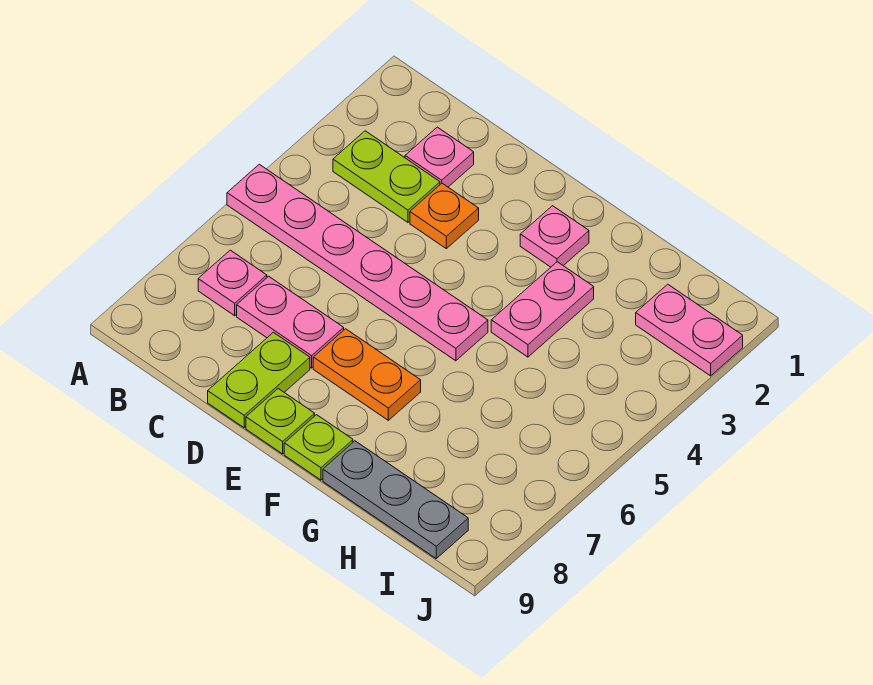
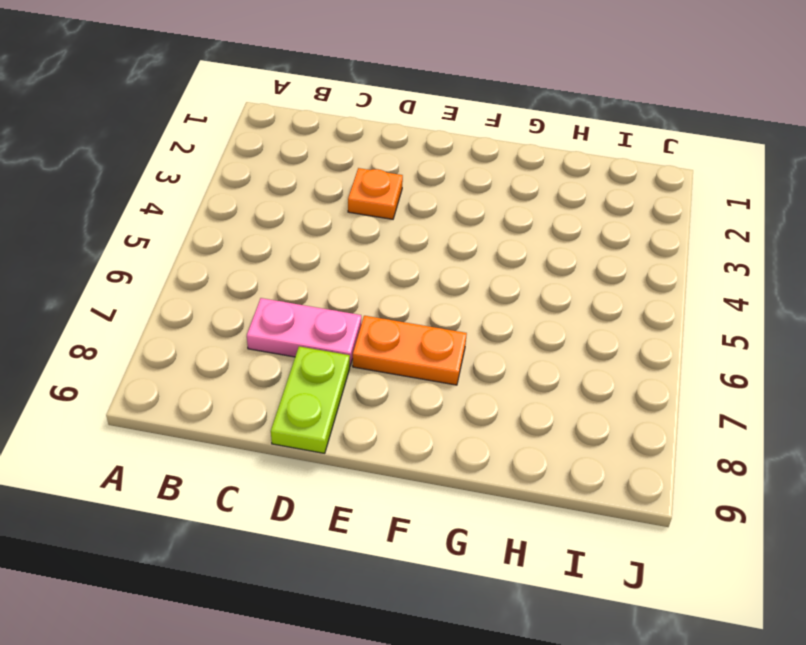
none -> pink plate A5:F5 level 1
none -> lime plate B3:C3 level 1
none -> pink plate B7 level 1

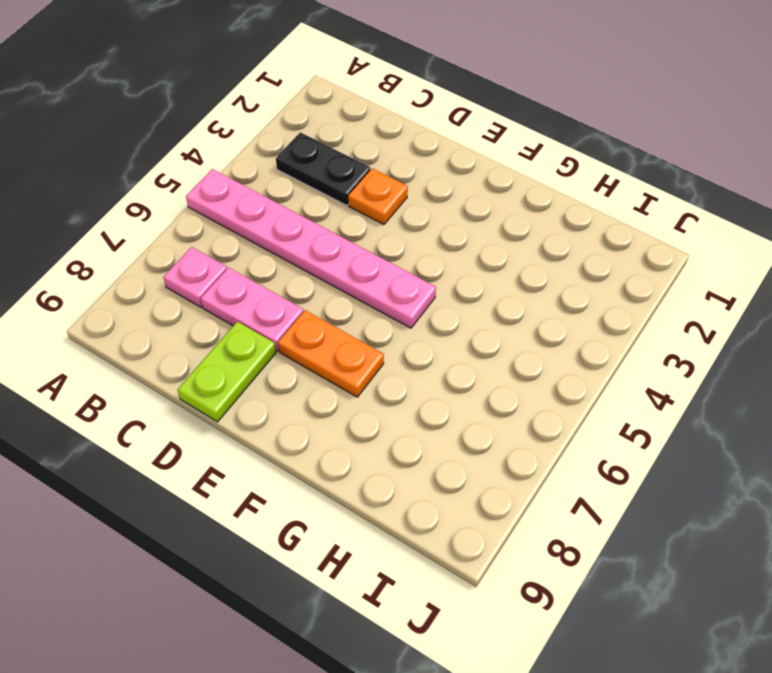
black plate B3:C3 level 1 -> lime plate B3:C3 level 1
none -> pink plate C2 level 1
none -> lime plate E9 level 1
none -> pink plate F2 level 1

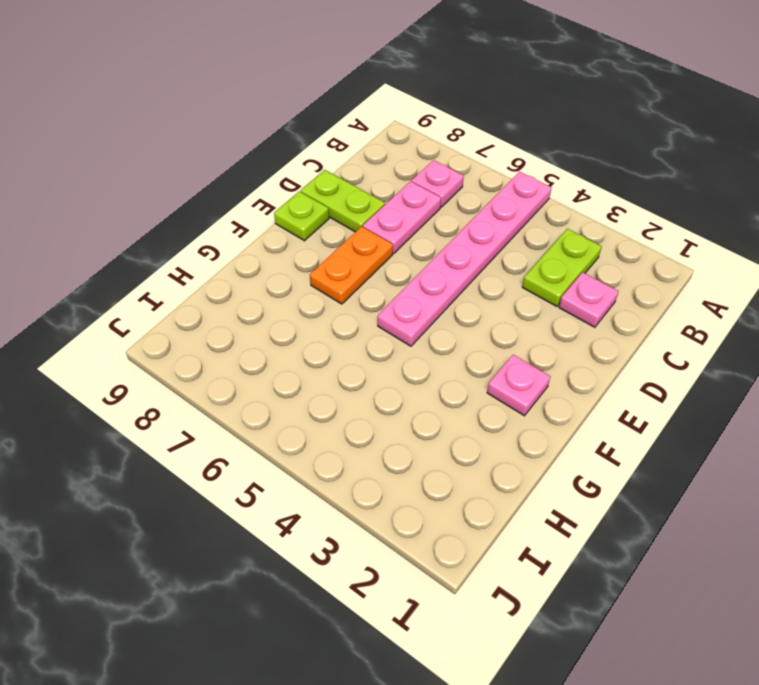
none -> orange plate D3 level 1
none -> lime plate F9 level 1
none -> pink plate G3:G4 level 1

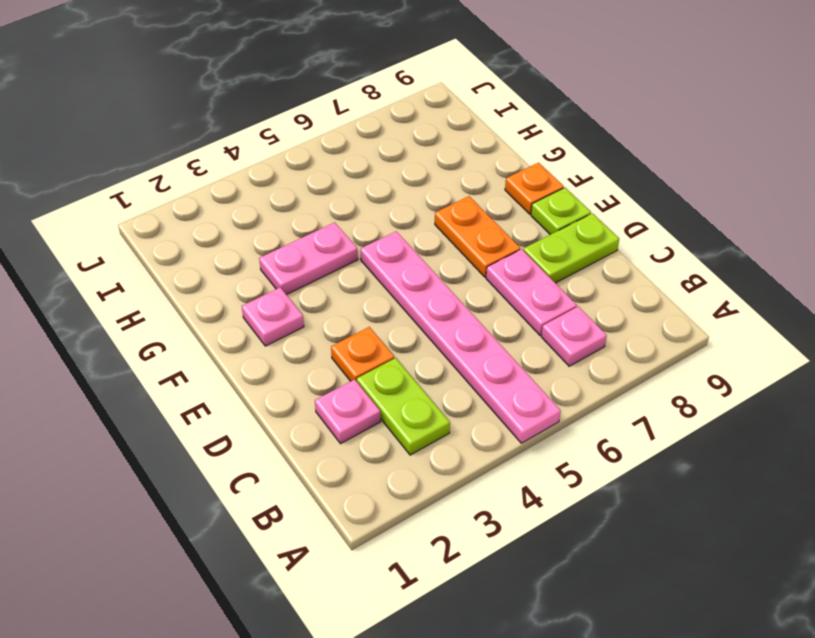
orange plate F9 level 1 -> lime plate F9 level 1
none -> grey plate G9:I9 level 1
none -> pink plate I2:J2 level 1

